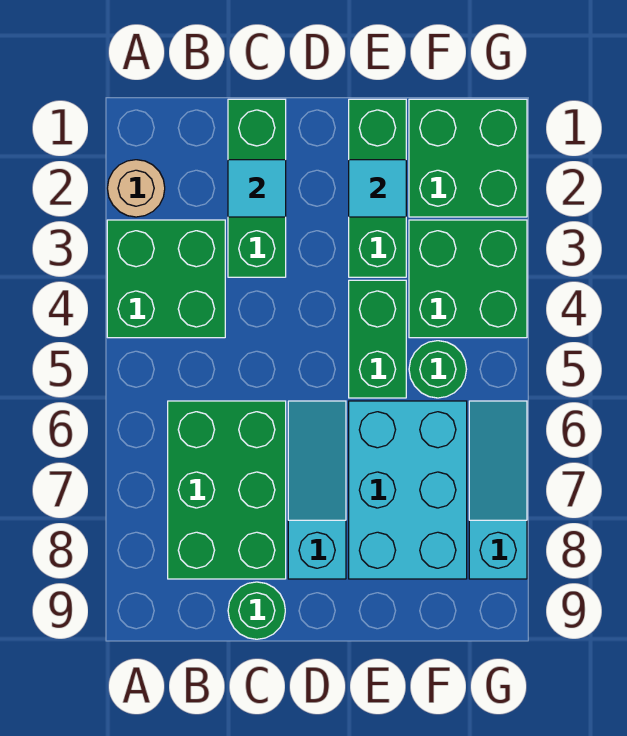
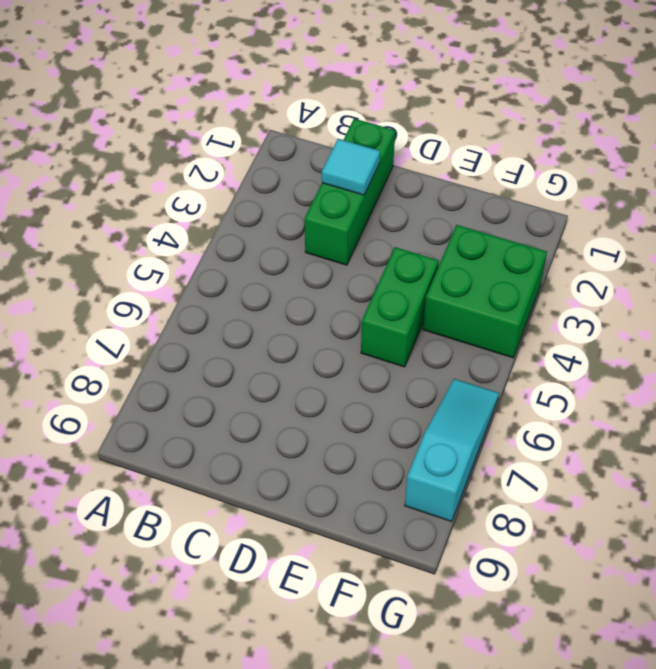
none -> tan round brick A2 level 1
none -> green brick A3:B4 level 1
none -> green brick B6:C8 level 1

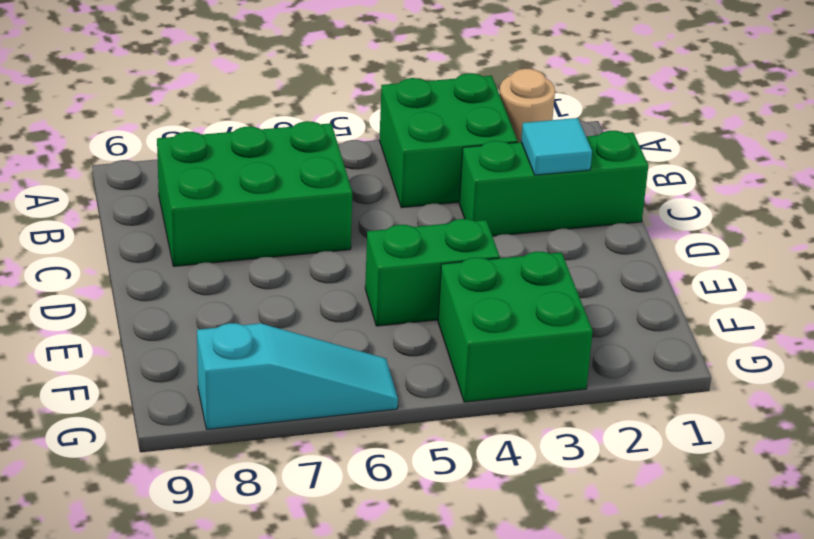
none -> green round brick C9 level 1
none -> cyan slope D6:D8 level 1 top 8
none -> green brick E1:E3 level 1

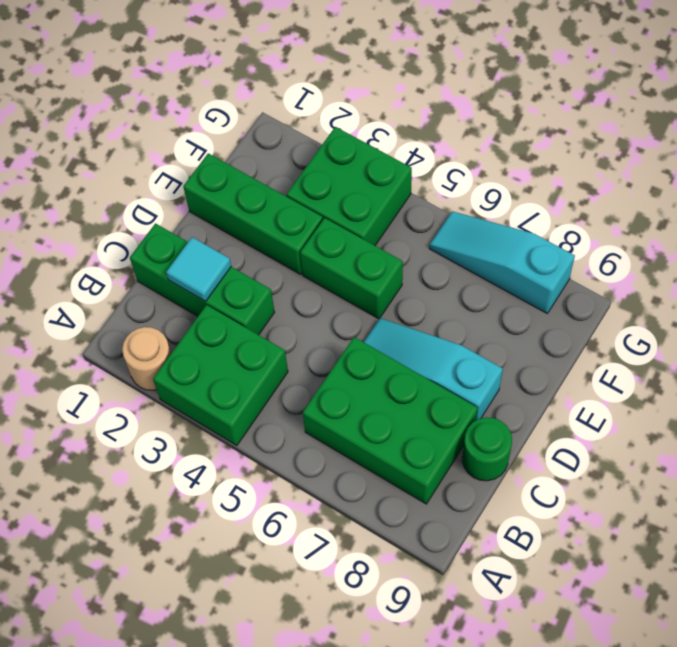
none -> cyan brick E6:F8 level 1
none -> green brick F1:G2 level 1
none -> green round brick F5 level 1

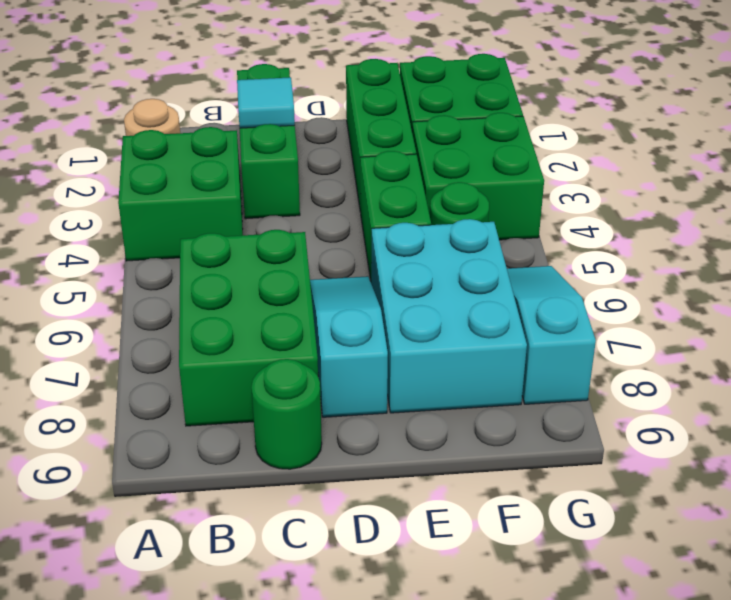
none -> cyan tile E2 level 2

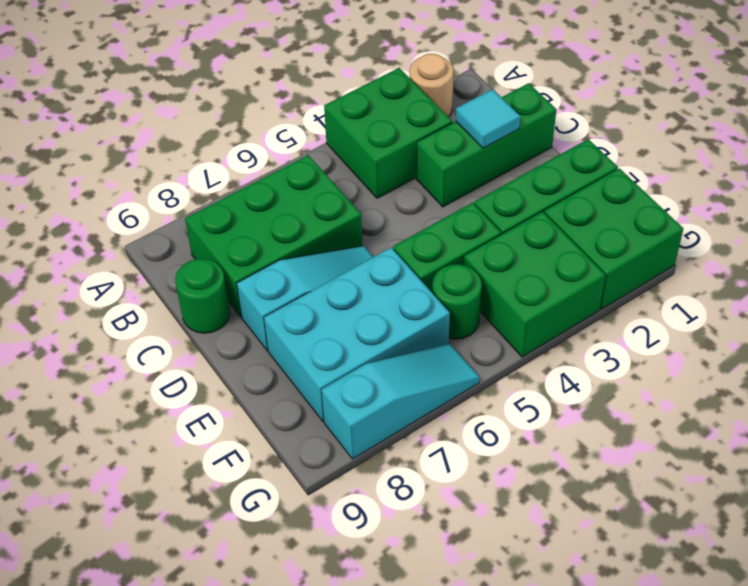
none -> cyan tile E2 level 2

